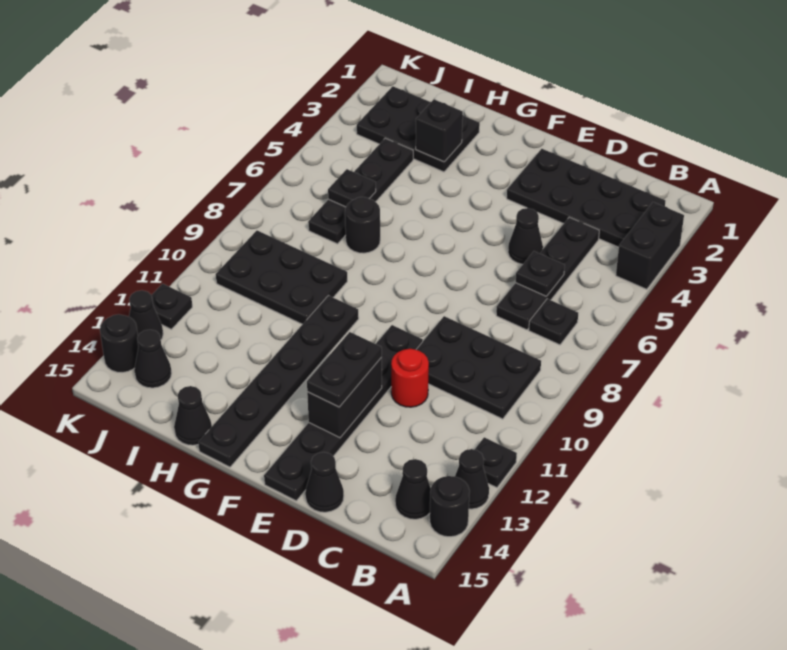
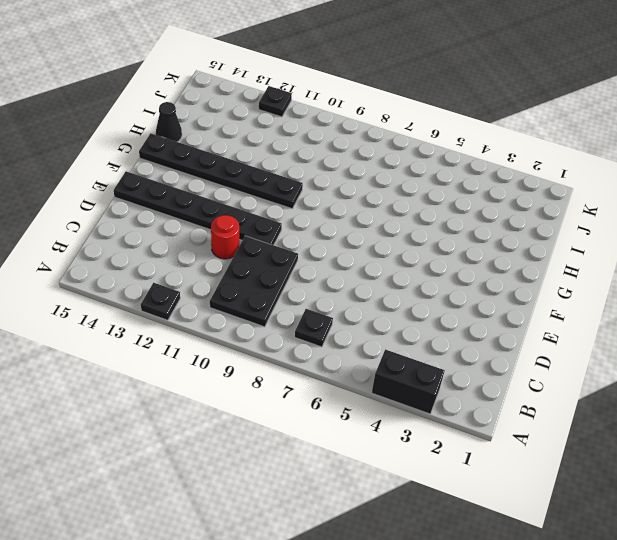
none -> black cone A13 level 1
none -> black round brick A14 level 1
none -> black plate B2:E3 level 1

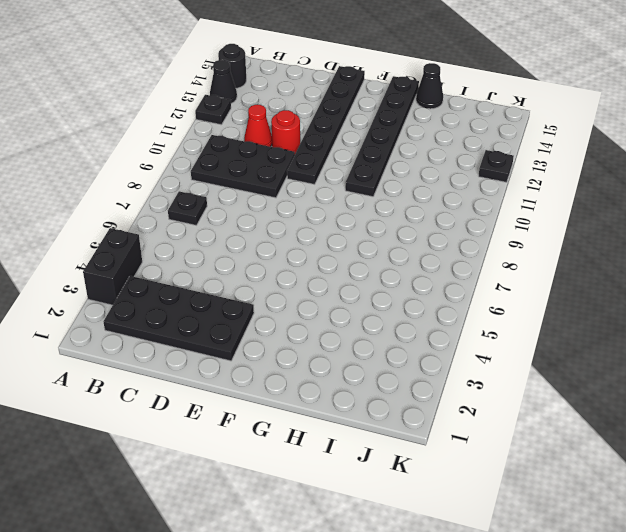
red cone C11 level 1 -> none
none -> black cone B14 level 1
none -> black plate C4:C7 level 1
none -> black cone D5 level 1

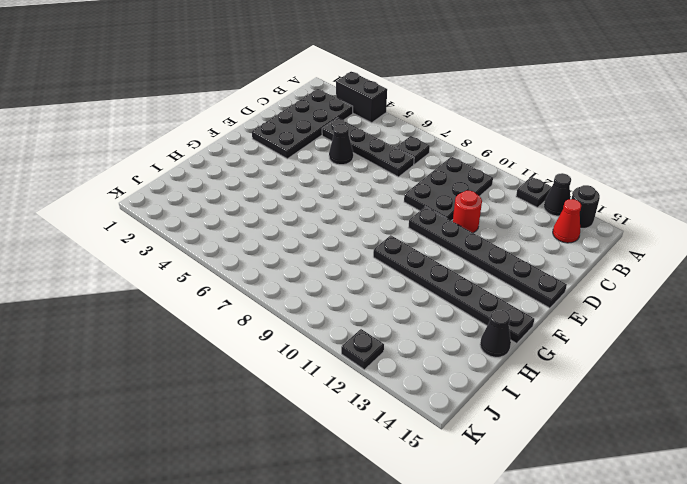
red cone B14 level 1 -> black cone B14 level 1
none -> black cone D15 level 1
none -> black plate H2:J3 level 1
none -> black round brick H7 level 1

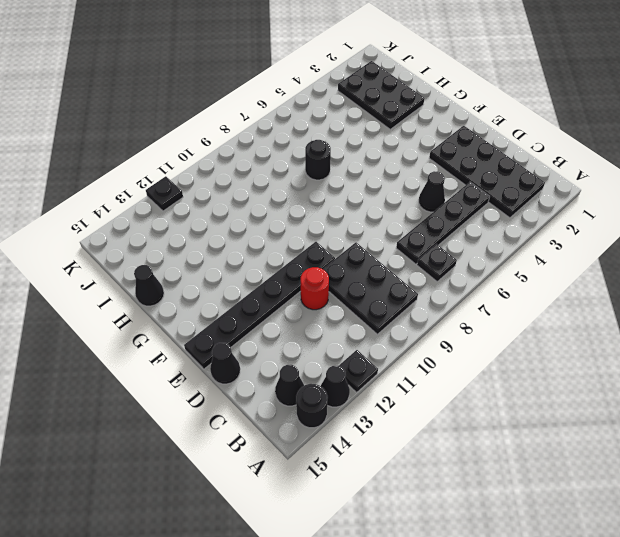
none -> black brick A3:A4 level 1
none -> black plate G10:G15 level 1
none -> black plate H9:J10 level 1

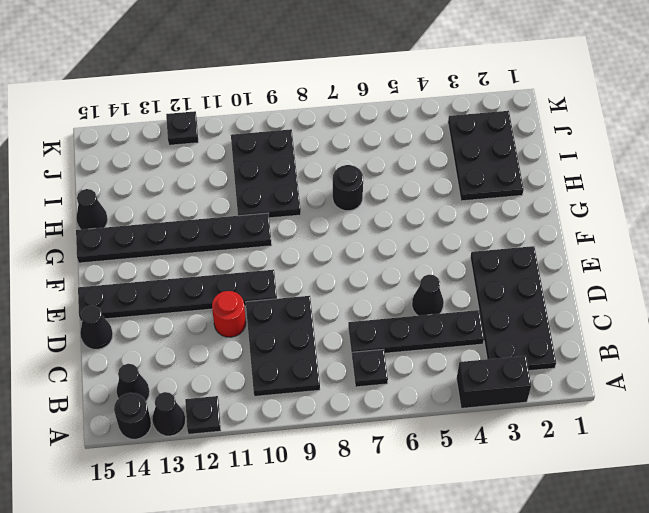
none -> black plate I4:I7 level 1
none -> black cone J14 level 1
none -> black cone K13 level 1

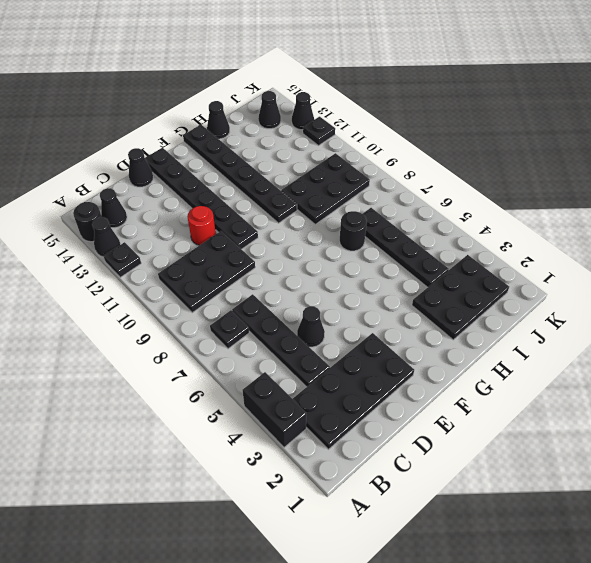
none -> black round brick K14 level 1
none -> black plate C6 level 2
none -> black brick E12:E13 level 2

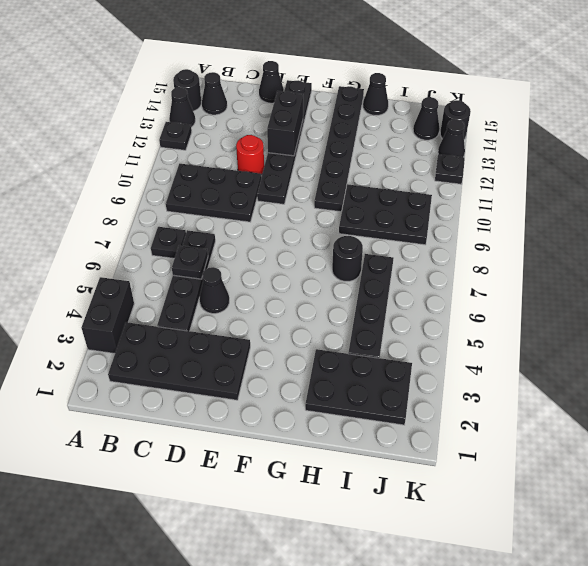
none -> black brick H3 level 2
none -> black plate I6 level 2
none -> black plate E12:E13 level 3

